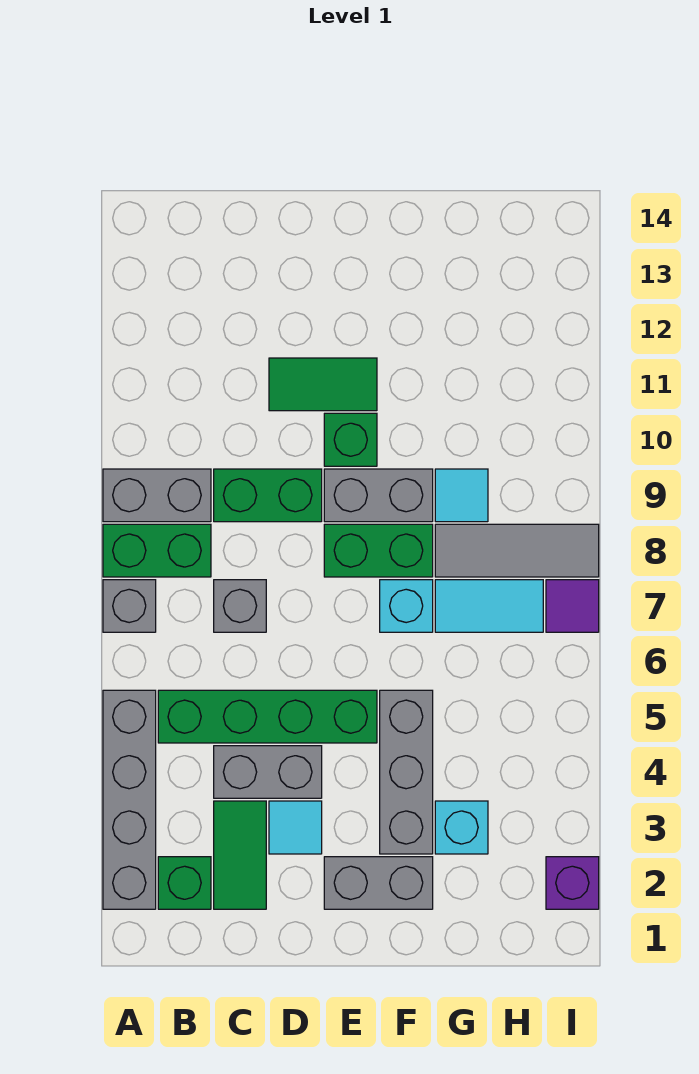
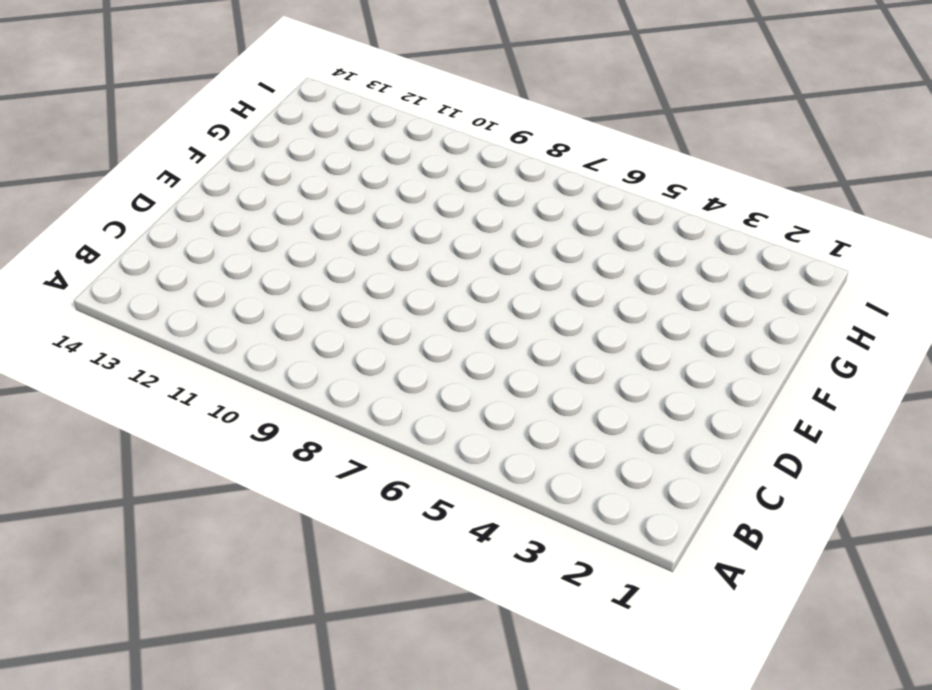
none -> grey brick A2:A5 level 1
none -> grey brick A7 level 1
none -> green brick A8:B8 level 1

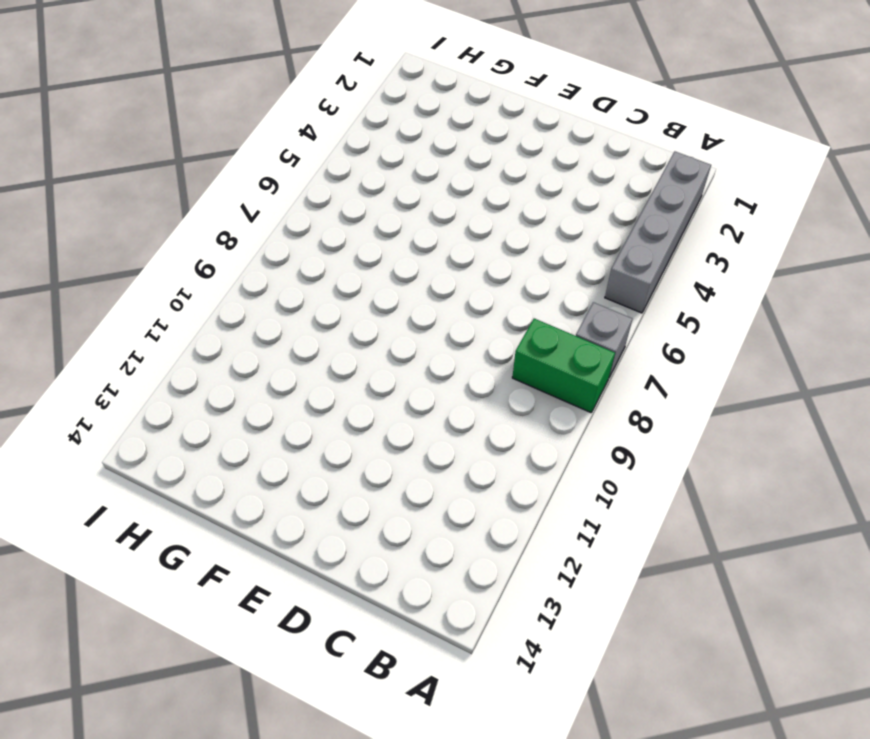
none -> grey brick A9:B9 level 1
none -> green brick B2 level 1
none -> green brick B5:E5 level 1

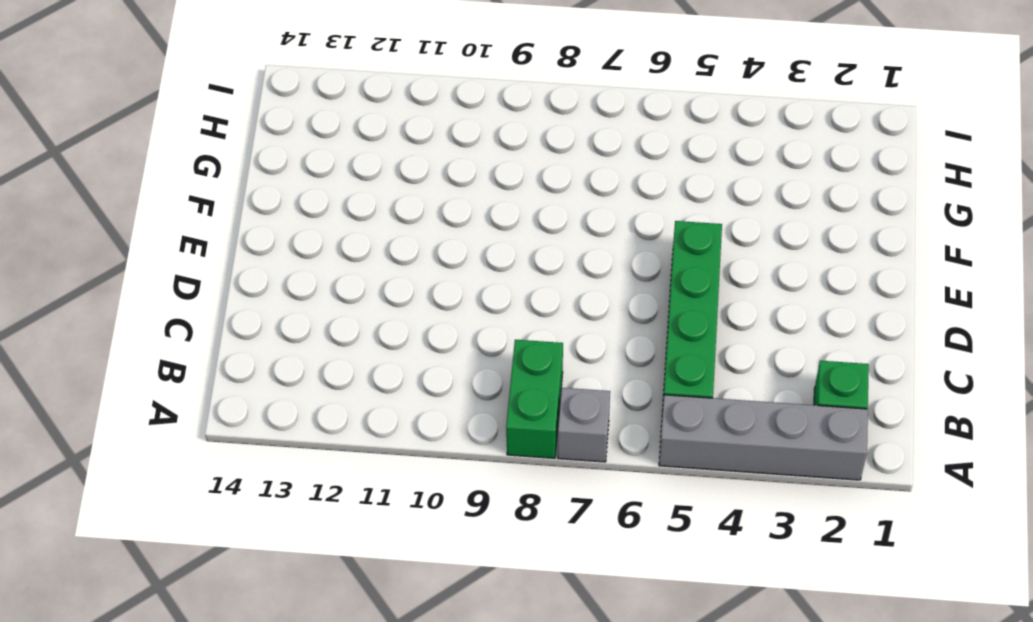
none -> grey brick A9:B9 level 1
none -> green tile C2:C3 level 1
none -> grey brick C4:D4 level 1

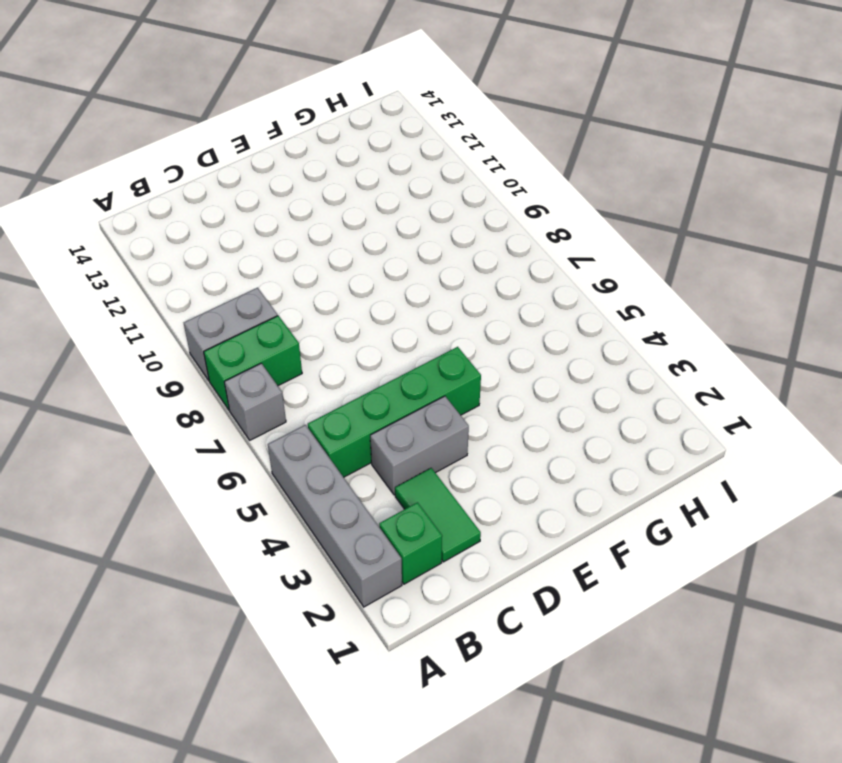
none -> grey brick C7 level 1
none -> green brick C9:D9 level 1
none -> cyan tile D3 level 1

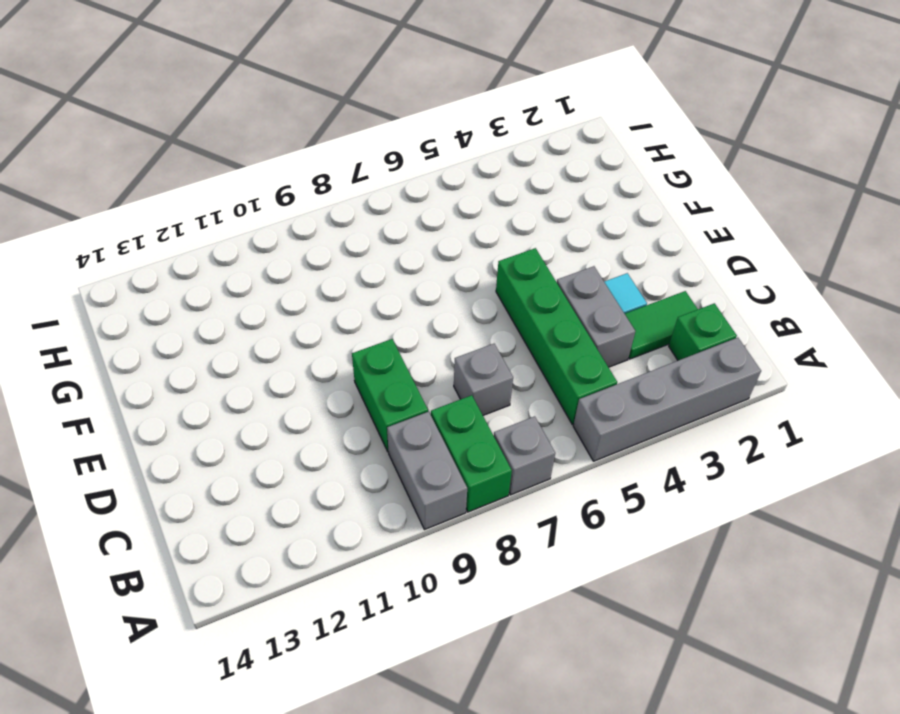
none -> green tile D11:E11 level 1
none -> grey brick E2:F2 level 1
none -> green brick E8:F8 level 1

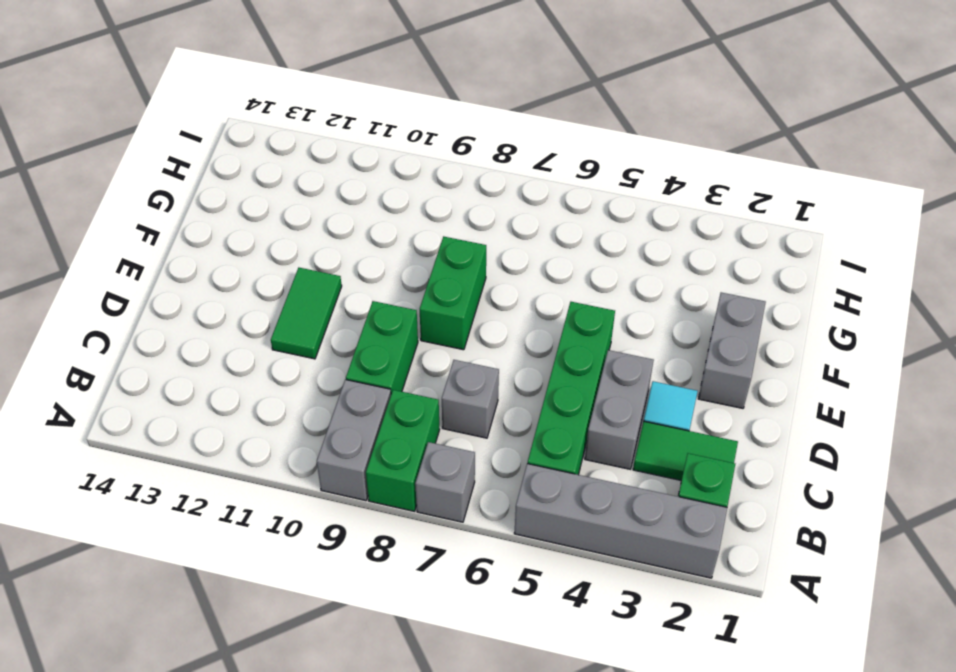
none -> grey brick E9:F9 level 1
none -> green brick E10 level 1
none -> grey brick F3:F5 level 1

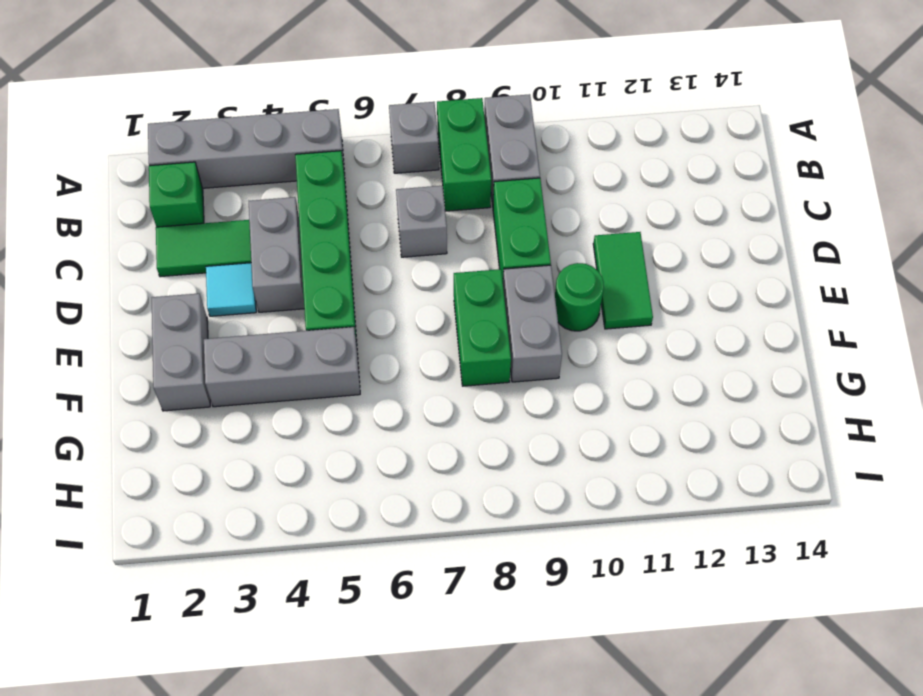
green round brick E10 level 1 -> green brick E10 level 1
none -> cyan brick F7 level 1
none -> cyan brick G3 level 1
none -> cyan tile G7:H7 level 1

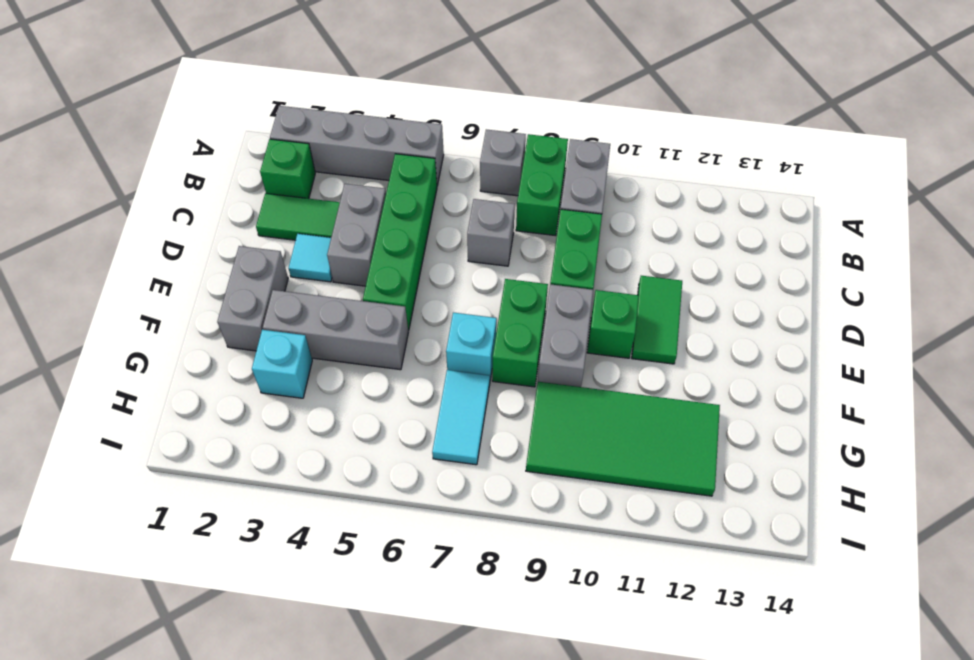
green tile G9:H12 level 1 -> cyan tile G9 level 1
none -> grey tile G8:I8 level 1
none -> purple brick I2 level 1
none -> purple tile I7 level 1

